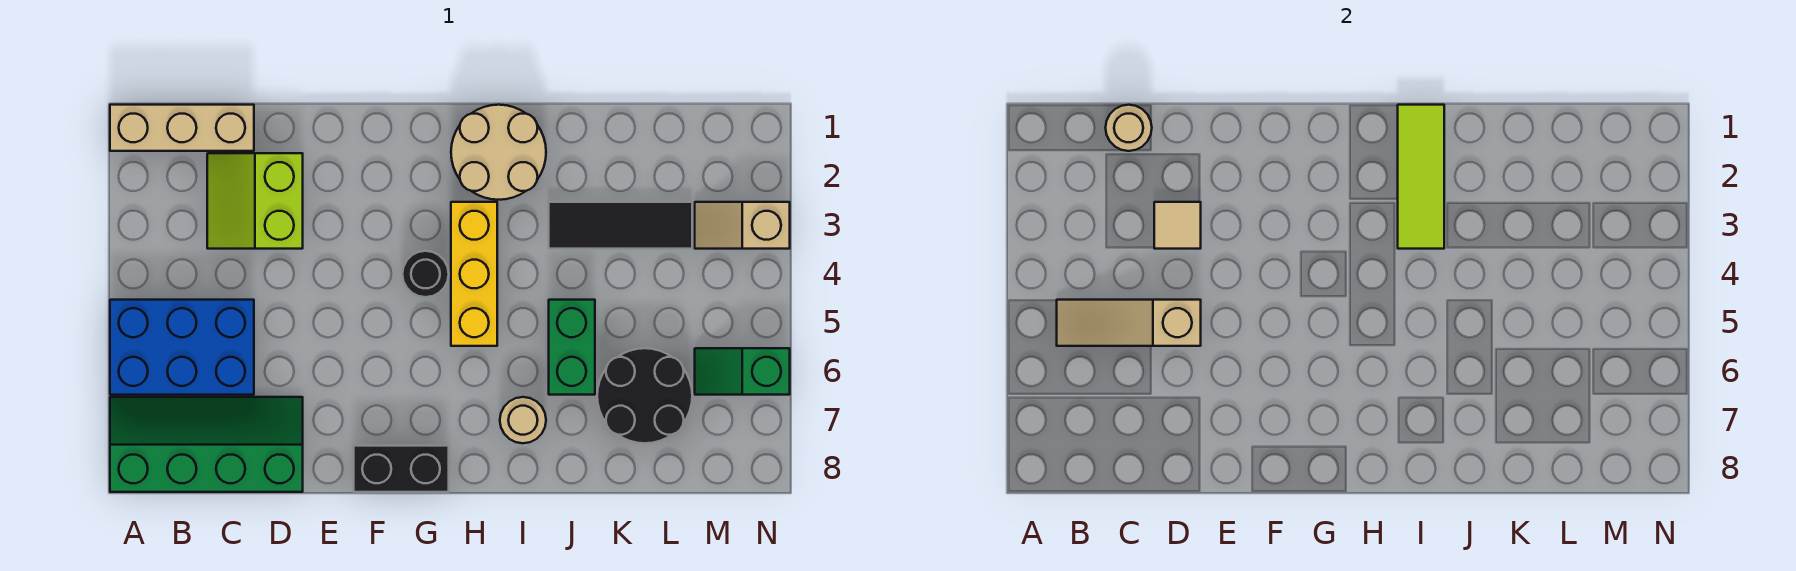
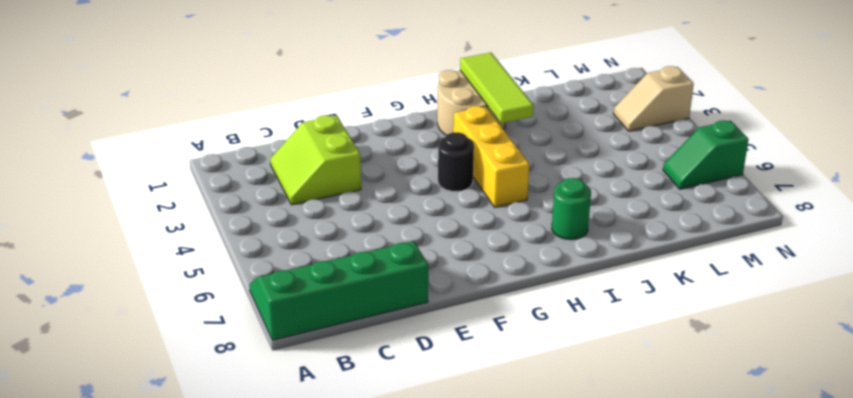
green round brick I7 level 1 -> tan round brick I7 level 1
none -> tan brick A1:C1 level 1
none -> blue brick A5:C6 level 1
none -> black brick F8:G8 level 1

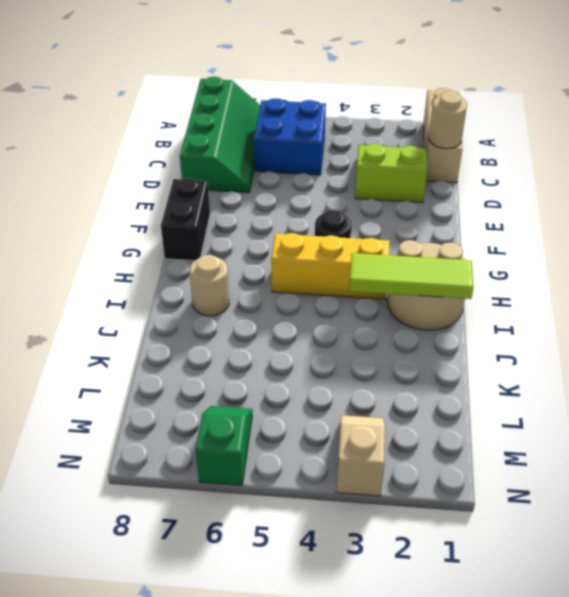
blue brick B5:C6 level 1 -> blue brick A5:C6 level 1
none -> black tile J3:L3 level 1
none -> green brick J5:J6 level 1
none -> black round brick K6:L7 level 1

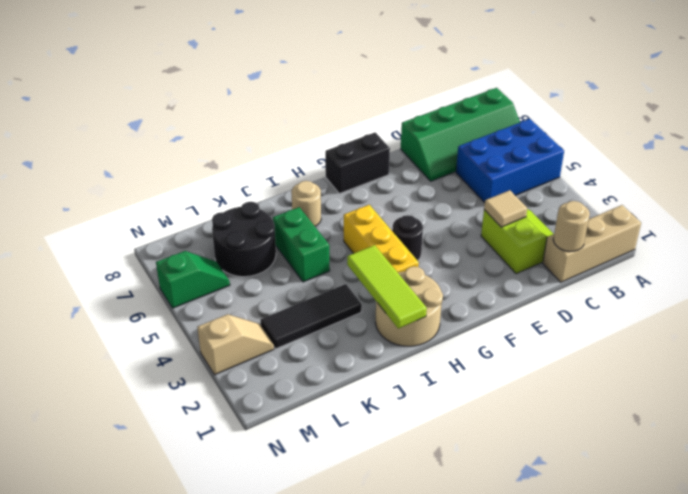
none -> tan slope B5:D5 level 2 top D

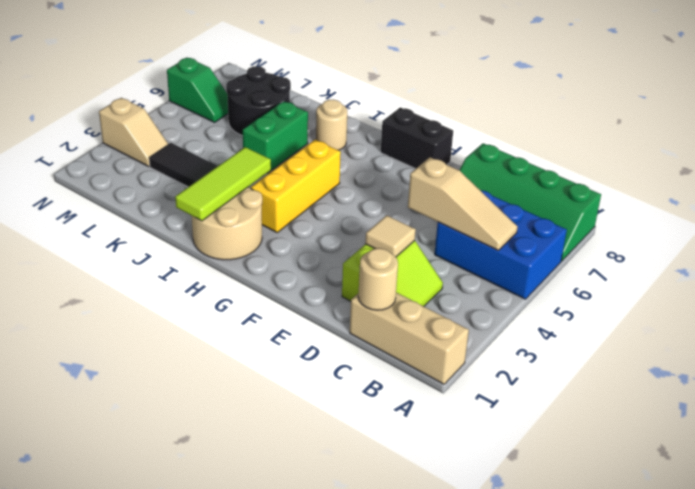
none -> black round brick G4 level 1

